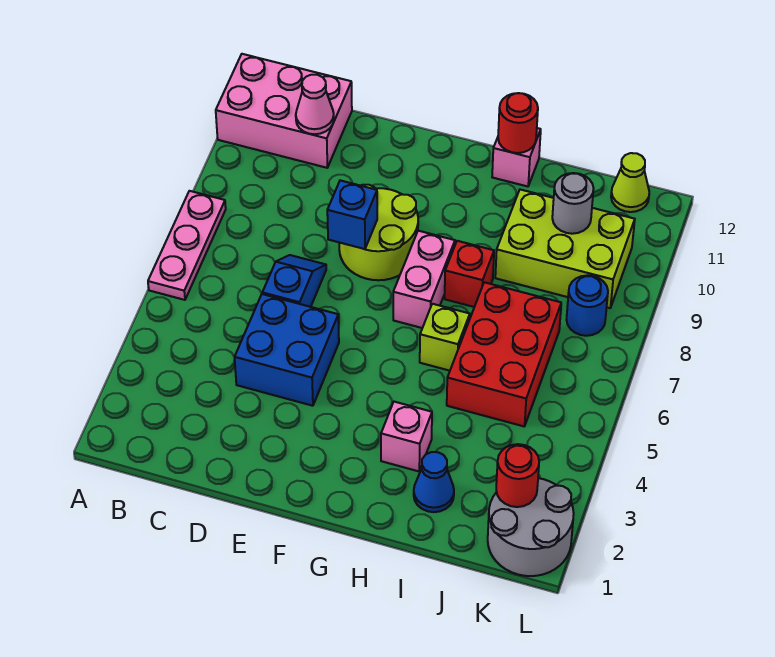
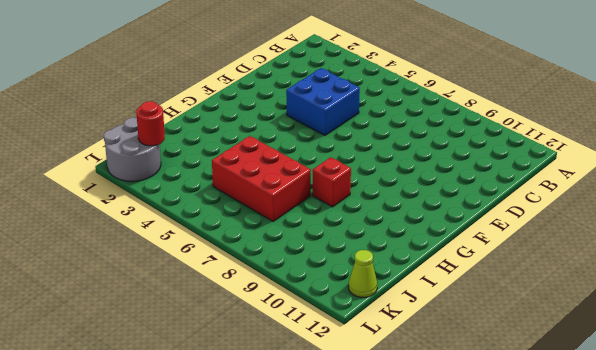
none -> pink plate A6:A8 level 1
none -> pink brick A11:C12 level 1
none -> blue slope D6:D7 level 1 top 6

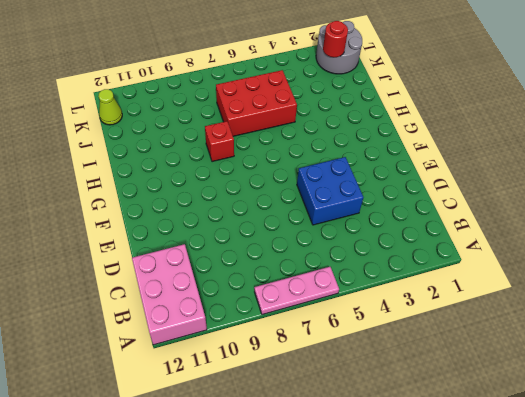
none -> blue slope D6:D7 level 1 top 6
none -> lime round brick E8:F9 level 1
none -> pink brick G7:G8 level 1

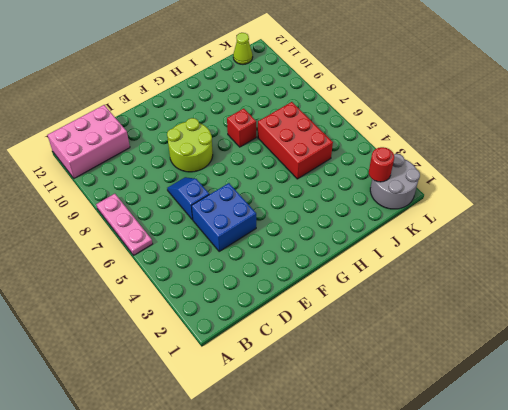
none -> pink brick G7:G8 level 1
none -> pink brick H3 level 1
none -> lime brick H6 level 1

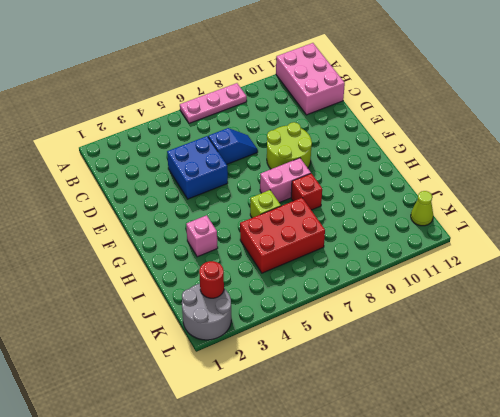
none -> pink brick H12 level 1
none -> blue cone I2 level 1
none -> lime brick I9:K10 level 1

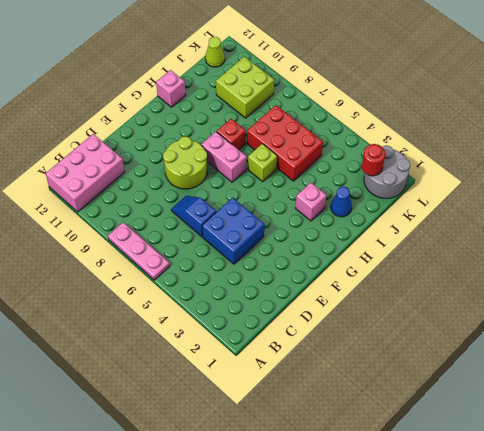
lime brick J9:K10 level 1 -> lime brick I9:K10 level 1
none -> blue round brick K8 level 1
none -> pink cone C11 level 2
none -> blue brick E8 level 2

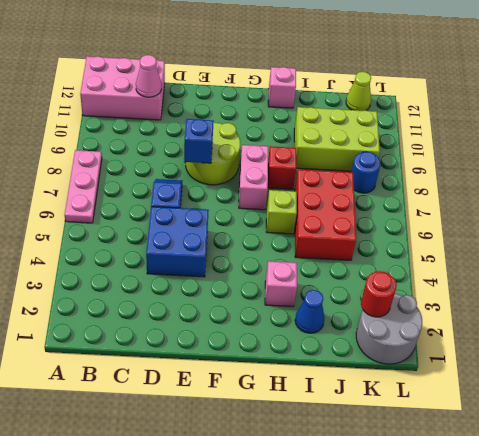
none -> red round brick H12 level 2
none -> grey round brick J10 level 2

